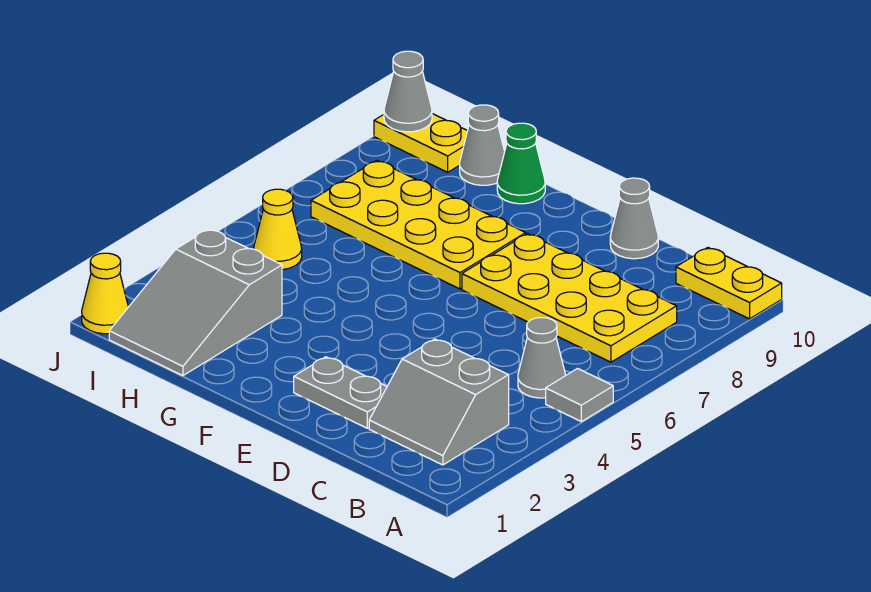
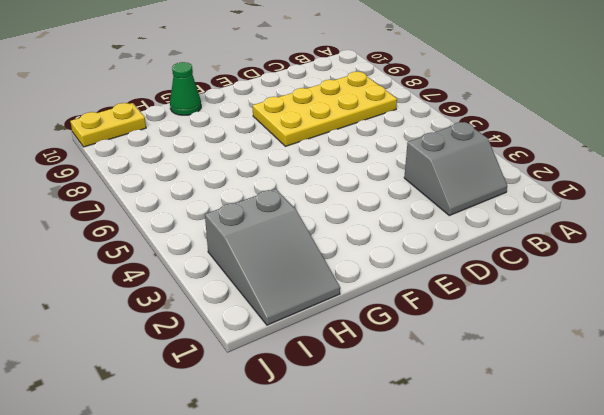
none -> grey tile A5 level 1
none -> yellow plate A10:B10 level 1
none -> grey cone B5 level 1

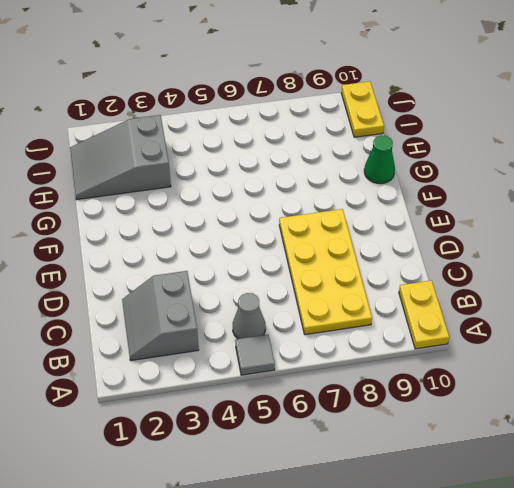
none -> grey plate D2:E2 level 1
none -> grey cone D10 level 1
none -> yellow plate F7:I8 level 1

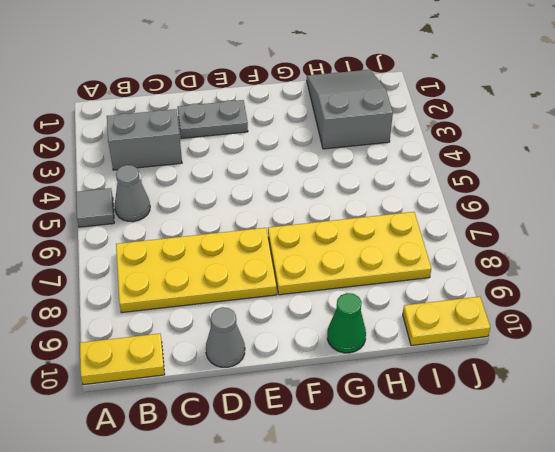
none -> grey cone H10 level 1
none -> yellow cone I5 level 1
none -> yellow cone J1 level 1

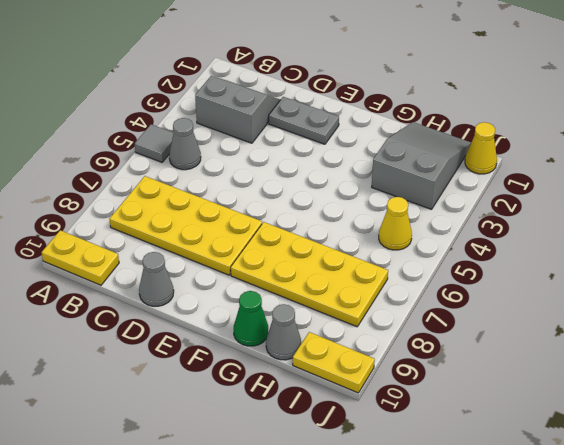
none -> grey cone J10 level 2

